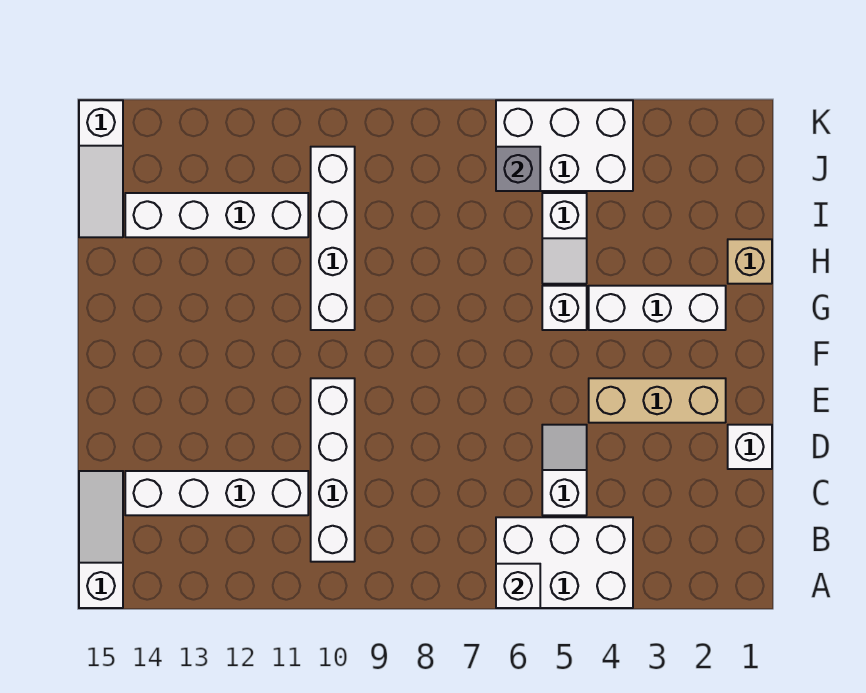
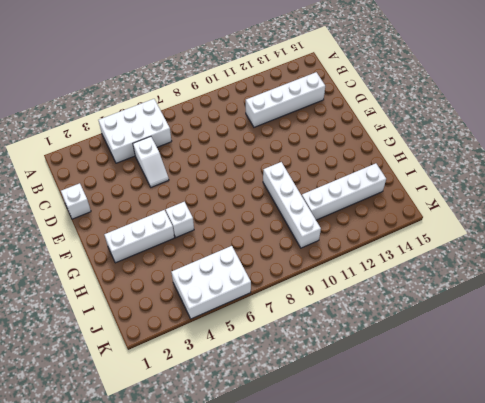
none -> white slope A15:C15 level 1 top A
none -> white brick B10:E10 level 1
none -> tan brick E2:E4 level 1

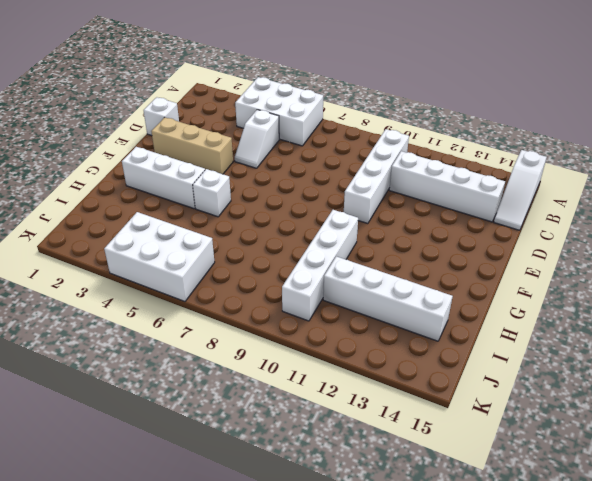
none -> tan brick H1 level 1
none -> white slope H5:I5 level 1 top I
none -> white slope I15:K15 level 1 top K

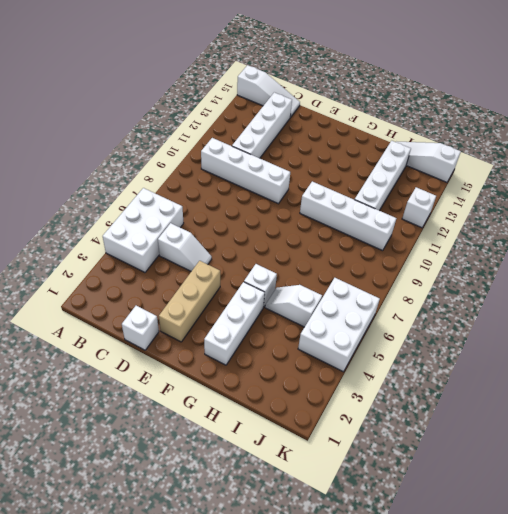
white brick K12 level 1 -> white brick A6 level 2
none -> tan brick H1 level 1
none -> grey brick J6 level 2

